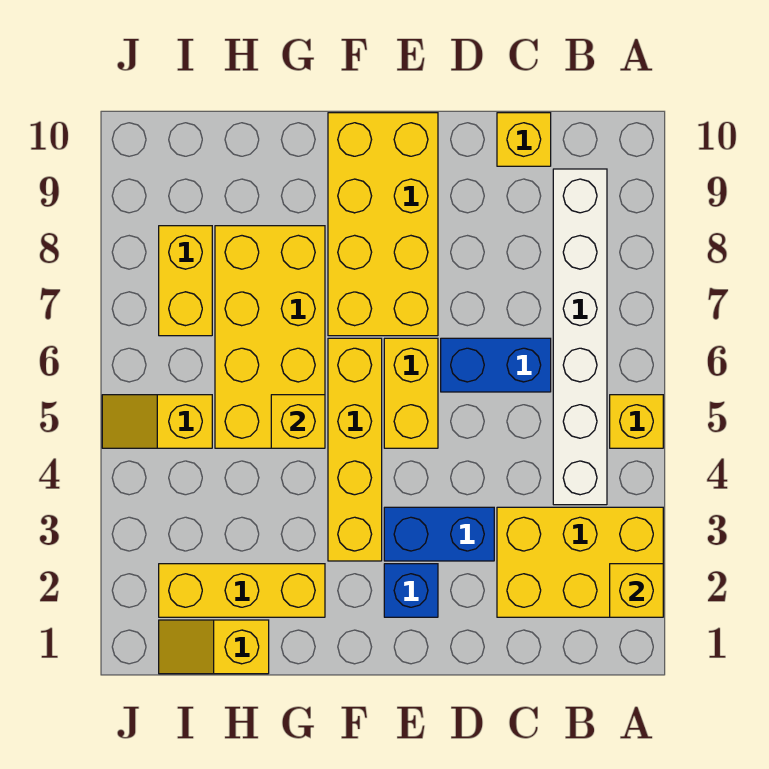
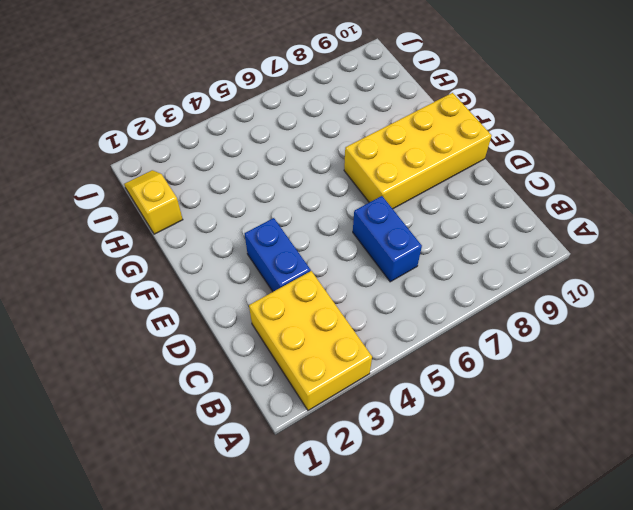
none -> yellow brick A5 level 1
none -> white brick B4:B9 level 1
none -> yellow brick C10 level 1

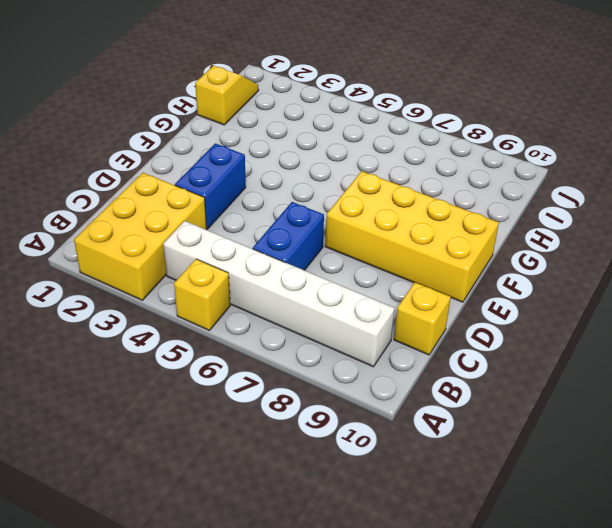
none -> blue brick E2 level 1
none -> yellow brick E5:E6 level 1
none -> yellow brick F3:F6 level 1

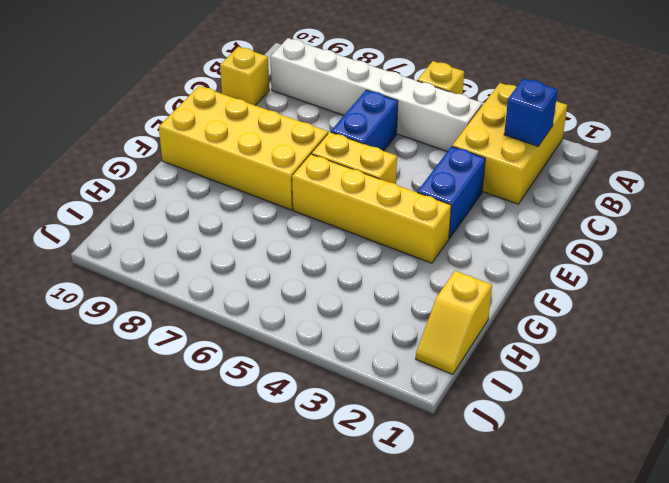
blue brick B2 level 2 -> blue brick E2 level 1
none -> yellow brick G2:I2 level 1
none -> yellow brick G5:H8 level 1
none -> yellow slope I5:J5 level 1 top I

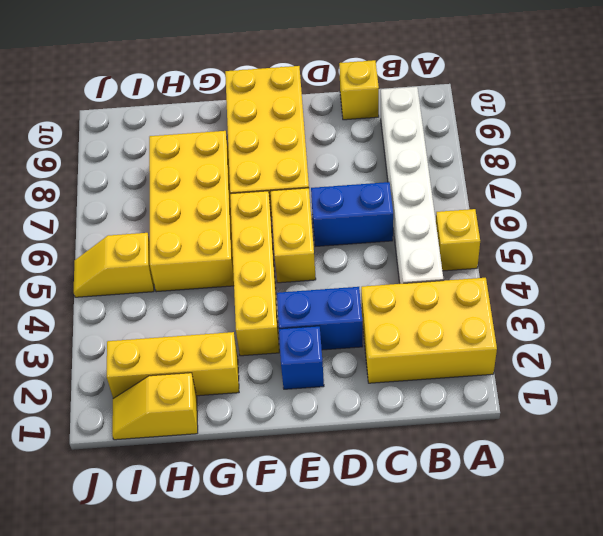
none -> yellow brick I7:I8 level 1
none -> yellow brick A2 level 2
none -> yellow brick G5 level 2

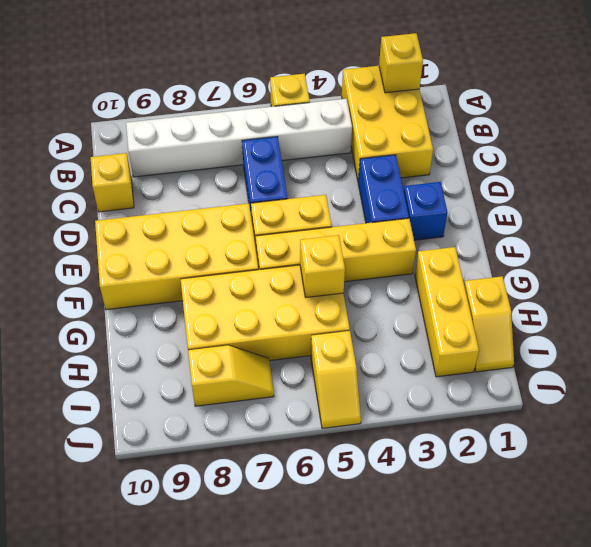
yellow slope I7:I8 level 1 top 8 -> yellow brick I7:I8 level 1

